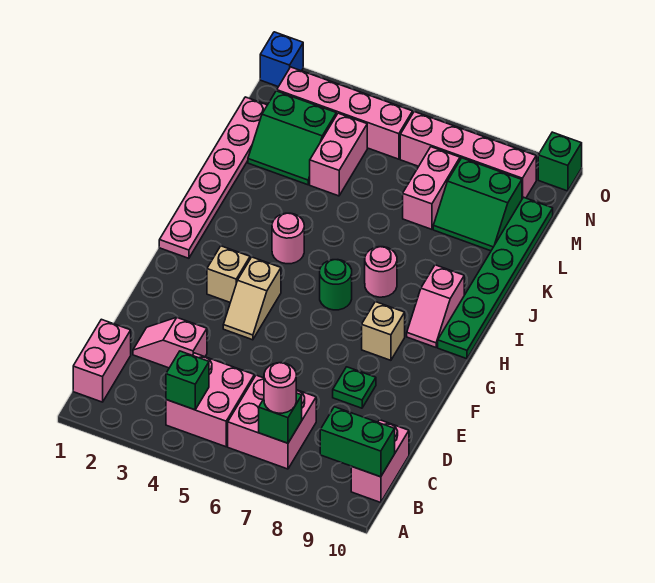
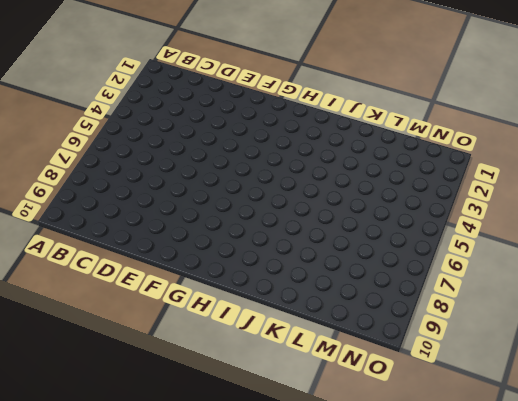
none -> pink brick B1:C1 level 1
none -> pink brick B4:C5 level 1
none -> pink brick B6:C7 level 1

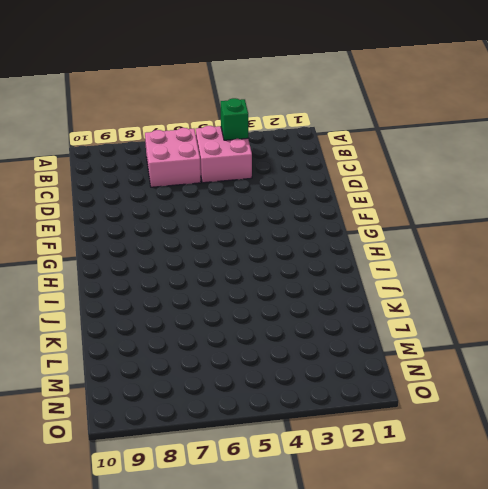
none -> pink brick B1:C1 level 1
none -> pink brick B10:C10 level 1
none -> pink slope D2:D3 level 1 top 3

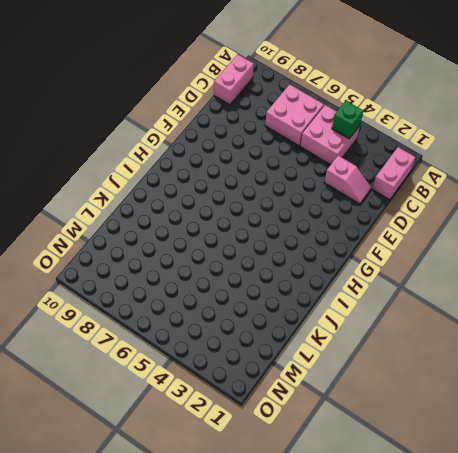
none -> green plate E8 level 1
none -> tan slope F4:G4 level 1 top G
none -> tan brick G3 level 1

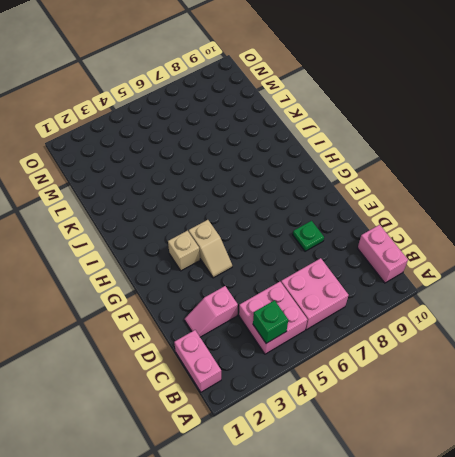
none -> tan brick G8 level 1
none -> pink plate H1:M1 level 1
none -> green round brick H6 level 1

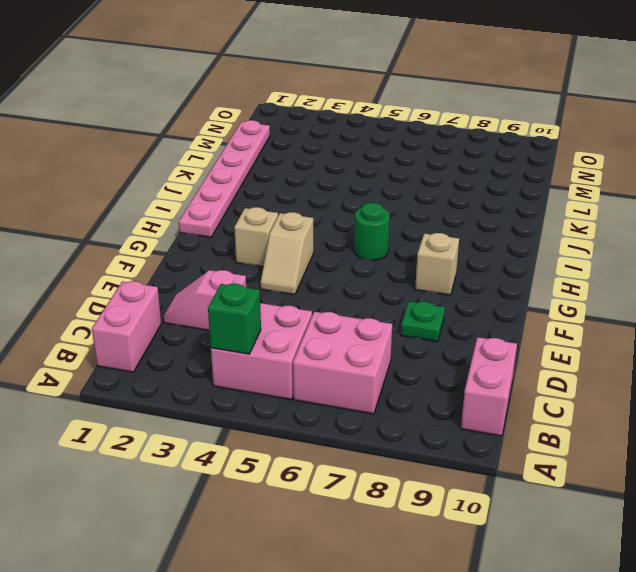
none -> pink slope H9:I9 level 1 top I
none -> green plate H10:M10 level 1
none -> pink round brick I4 level 1

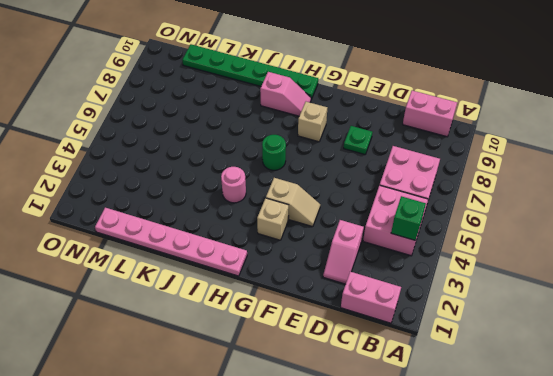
none -> pink round brick I7 level 1
none -> green slope L2:M3 level 1 top M
none -> pink brick L4:M4 level 1

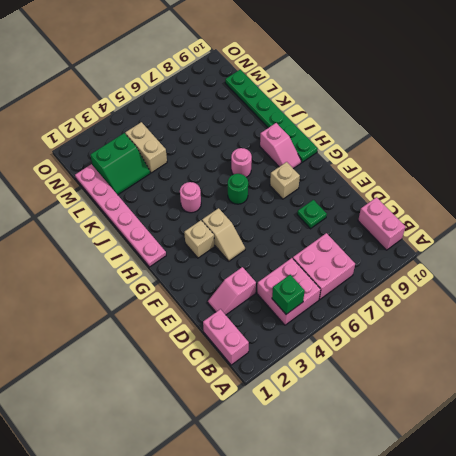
tan brick L4:M4 level 1 -> pink brick L4:M4 level 1
none -> pink brick L7:M7 level 1
none -> green slope L8:M9 level 1 top M
none -> pink brick N2:N5 level 1

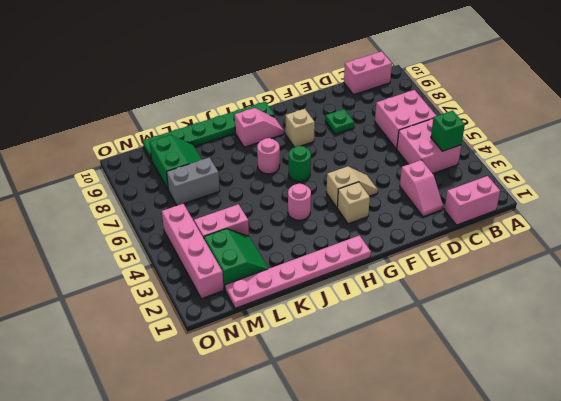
grey brick L7:M7 level 1 -> pink brick L7:M7 level 1
none -> pink brick N6:N9 level 1
none -> blue brick O1 level 1
none -> green brick O10 level 1

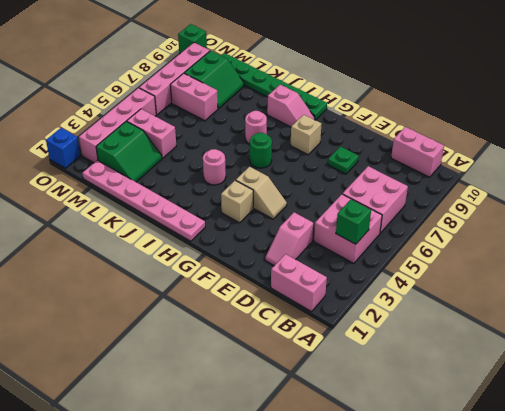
none -> green brick B7 level 2
none -> green brick B9:B10 level 2
none -> pink round brick B7 level 3

